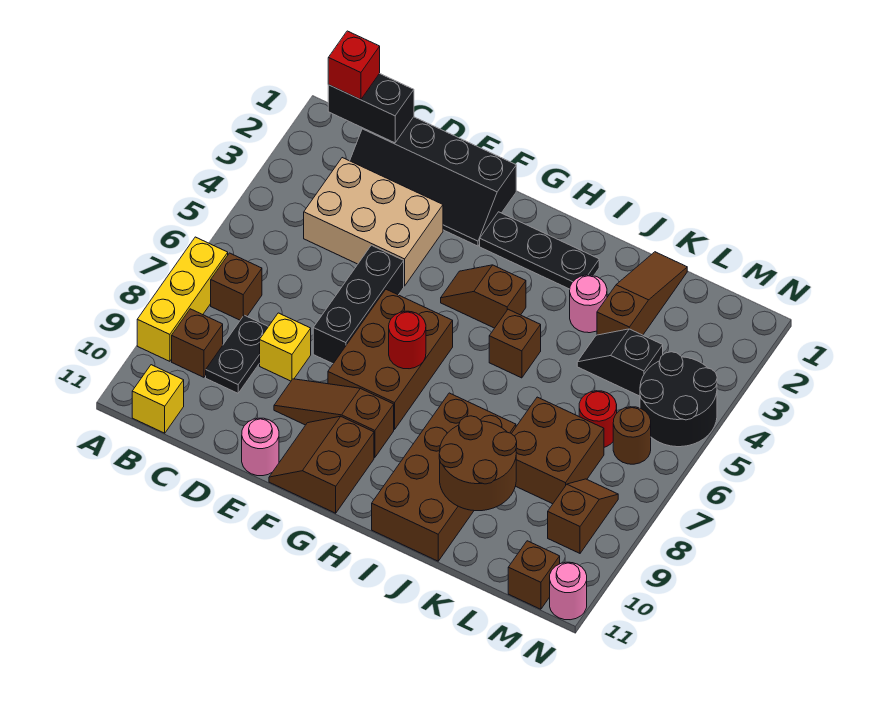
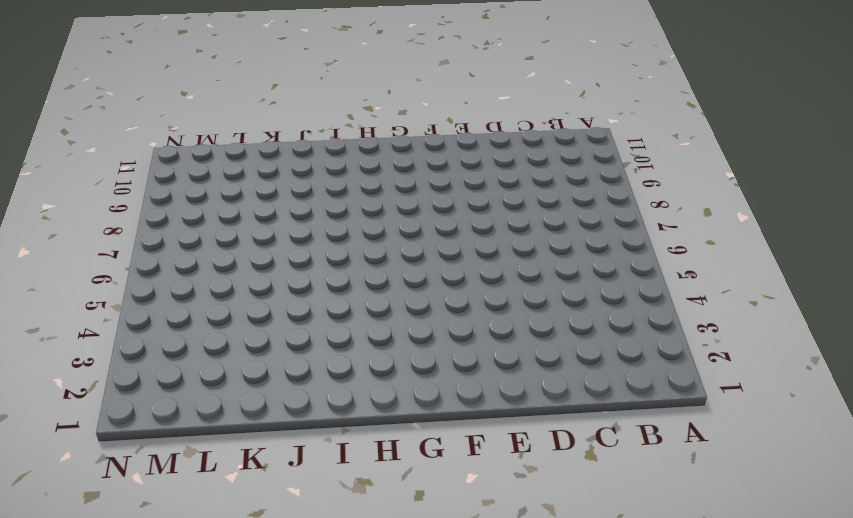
none -> yellow brick A7:A9 level 1
none -> brown brick B7 level 1
none -> brown brick B9 level 1
none -> yellow brick B11 level 1

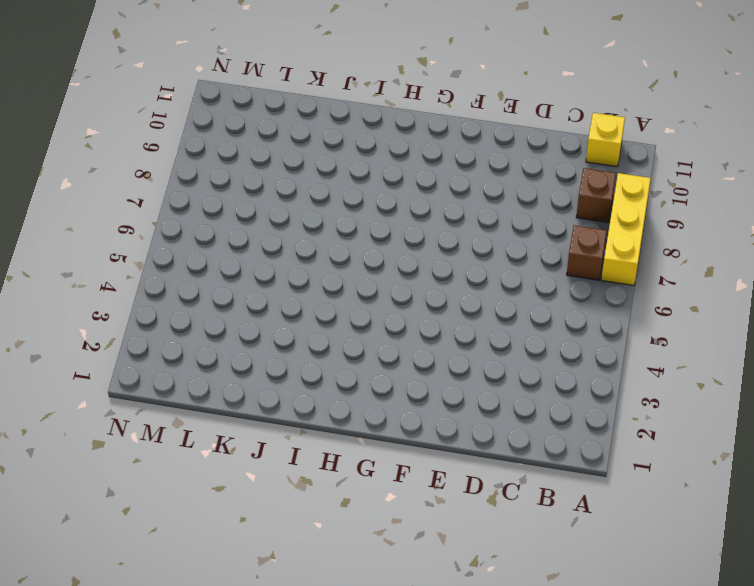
none -> black slope C1:F2 level 1 top 1
none -> tan brick C3:E4 level 1
none -> black plate C8:C9 level 1
none -> yellow brick D8 level 1

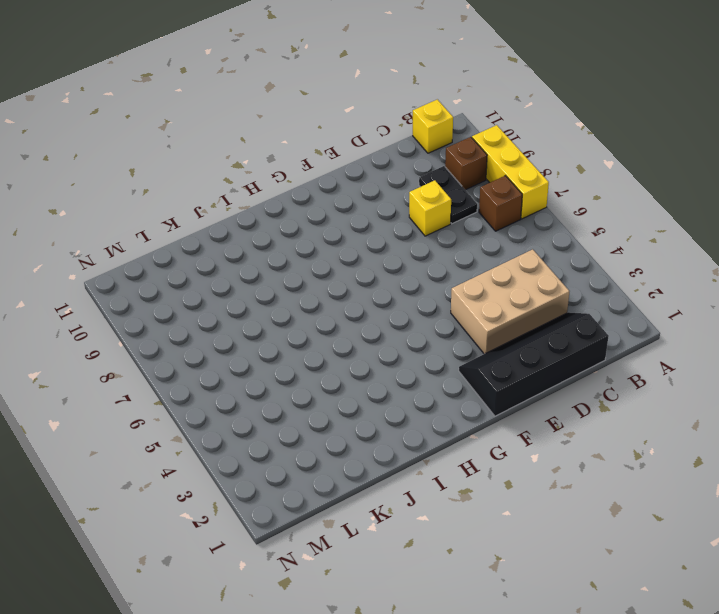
none -> black brick E5:E7 level 1
none -> brown slope E9:G9 level 1 top G
none -> pink round brick E11 level 1
none -> brown brick F6:G8 level 1

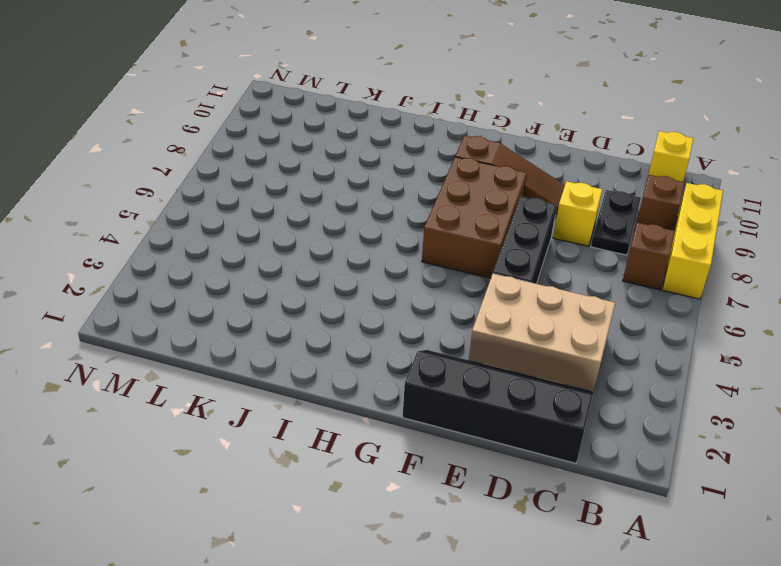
none -> pink round brick E11 level 1
none -> brown slope F10:G11 level 1 top G
none -> black plate G2:I2 level 1
none -> brown slope G4:H4 level 1 top H

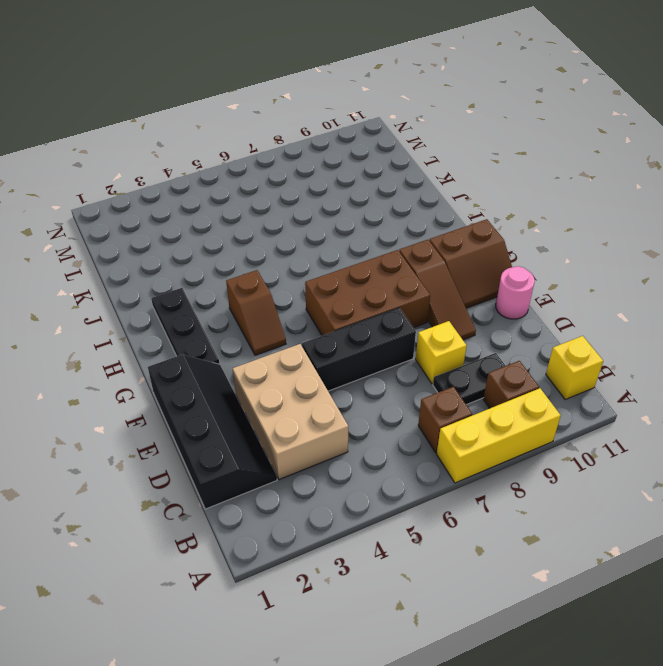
none -> brown brick I5 level 1
none -> brown brick I8:J11 level 1
none -> pink round brick J3 level 1
none -> brown slope K1:K3 level 1 top 3

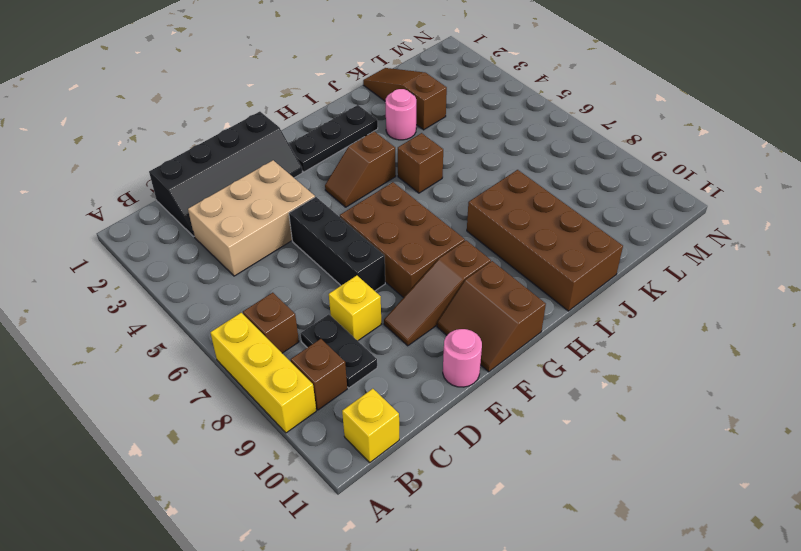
none -> black slope K4:L4 level 1 top L
none -> brown brick K7:L8 level 1
none -> red round brick L6 level 1
none -> black round brick M4:N5 level 1

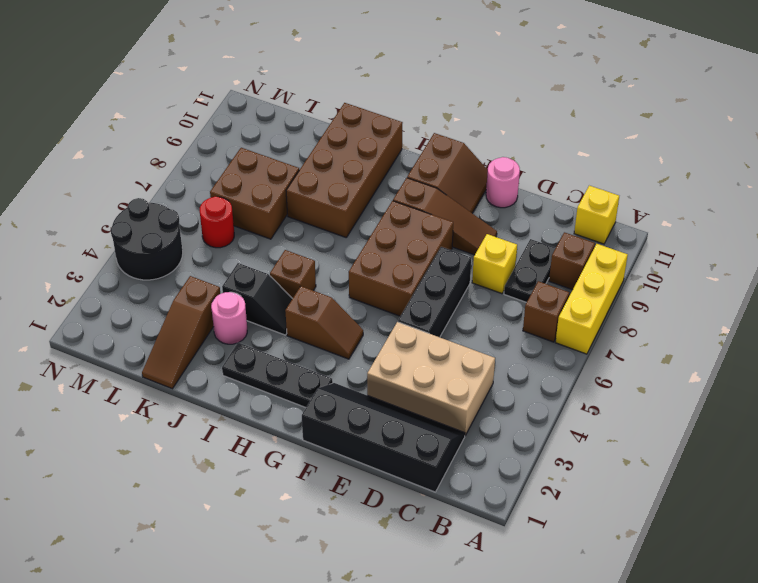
black slope I4:J4 level 1 top J -> black slope K4:L4 level 1 top L
none -> brown round brick M6 level 1
none -> brown slope M8:M9 level 1 top 9
none -> brown brick M11 level 1
none -> pink round brick N11 level 1

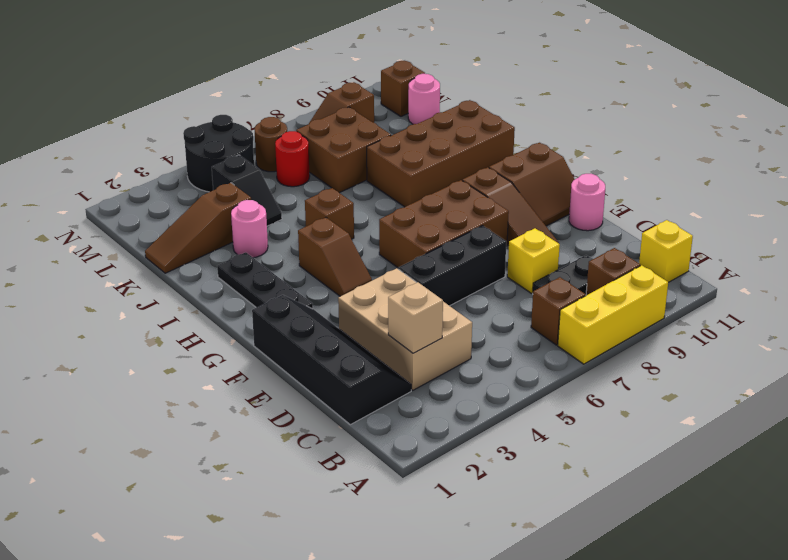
tan brick C3 level 2 -> none
pink round brick L11 level 1 -> pink round brick N11 level 1
none -> black brick B1:C1 level 2
none -> red round brick G7 level 2
none -> brown round brick J9:K10 level 2
none -> red brick B1 level 3

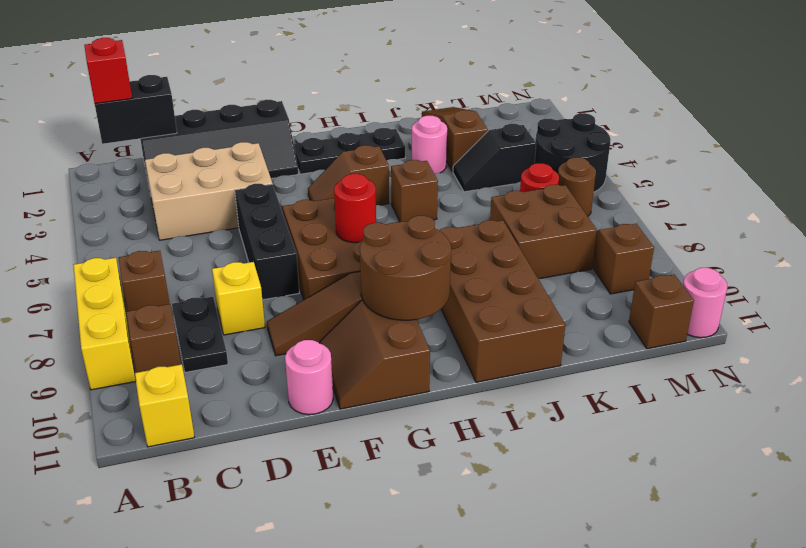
brown round brick G9:H10 level 2 -> brown round brick J9:K10 level 2

